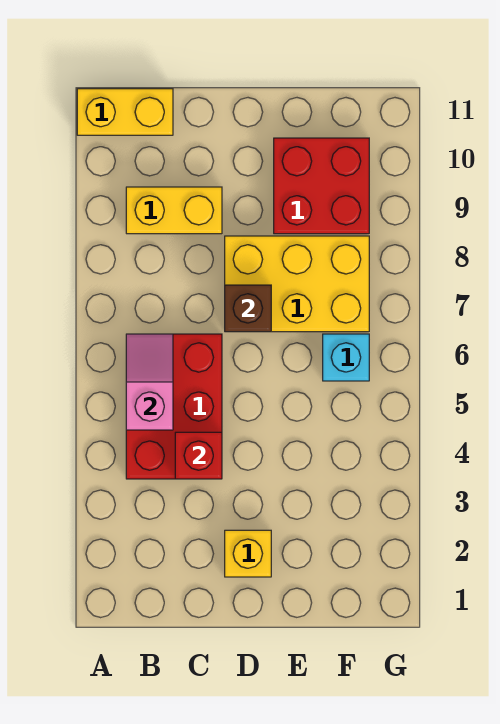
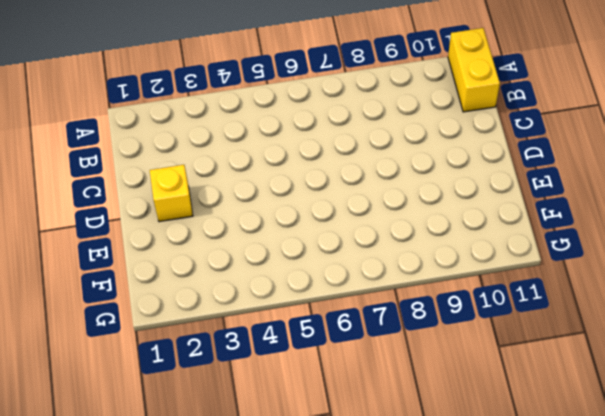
none -> red brick B4:C6 level 1
none -> yellow brick B9:C9 level 1

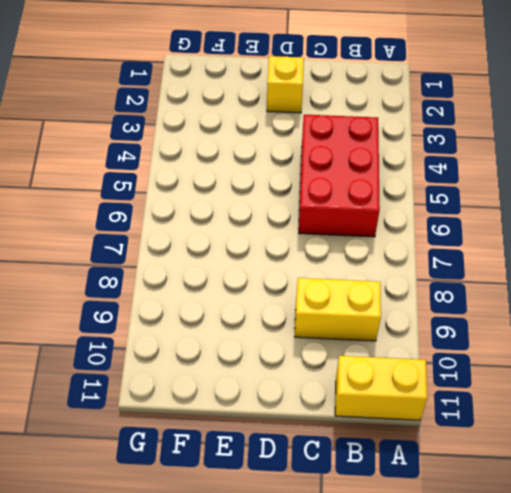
none -> yellow brick D7:F8 level 1
none -> red brick E9:F10 level 1

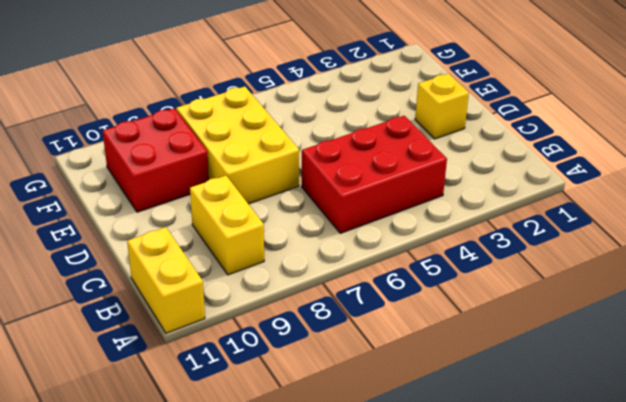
none -> cyan brick F6 level 1
none -> pink slope B5:B6 level 2 top 5

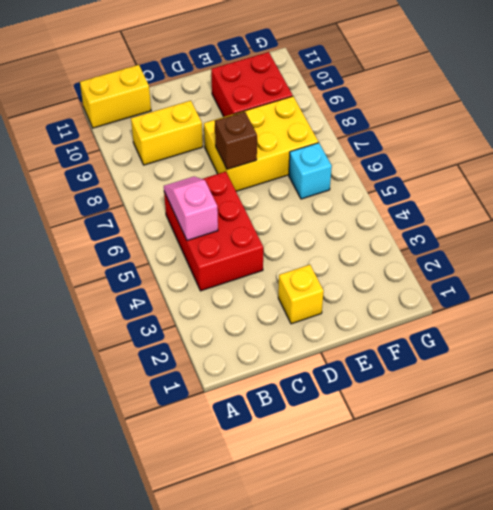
none -> red brick C4 level 2

